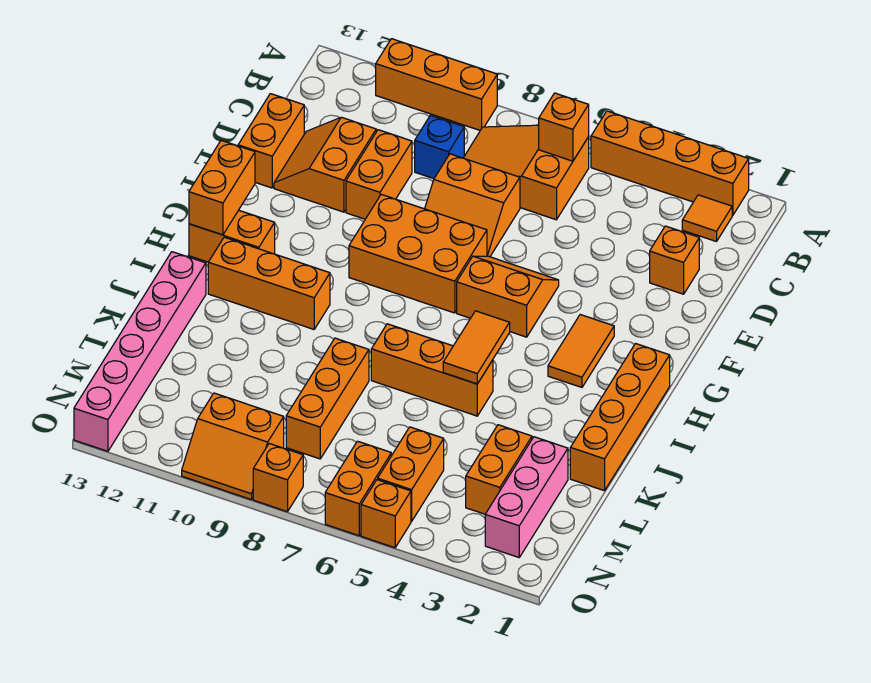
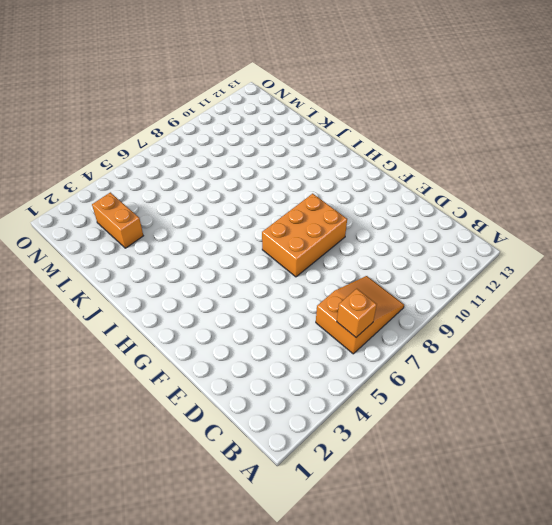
none -> orange brick A2:A5 level 1
none -> orange brick A9:A11 level 1
none -> orange tile B2 level 1

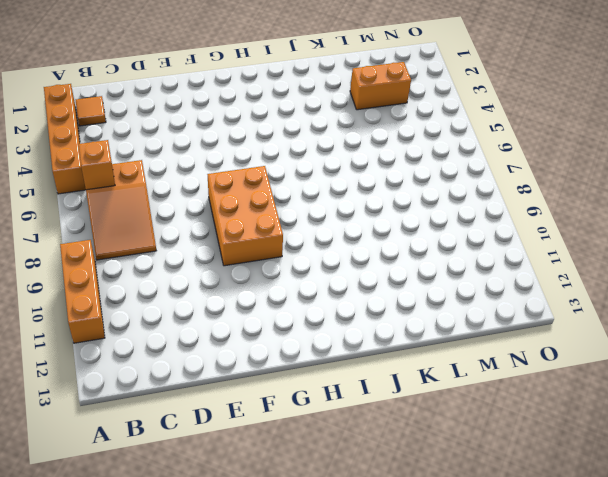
none -> blue brick C9 level 1
none -> orange brick D2 level 1
none -> orange slope D7:E8 level 1 top D

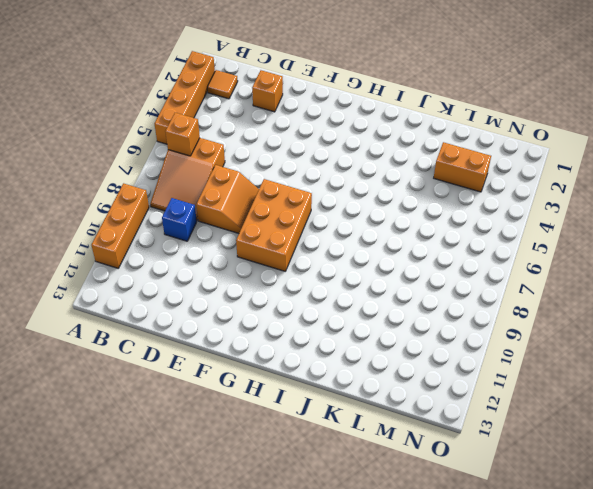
none -> orange brick D10:E10 level 1
none -> orange slope D11:E12 level 1 top 11
none -> orange brick D13:E13 level 1

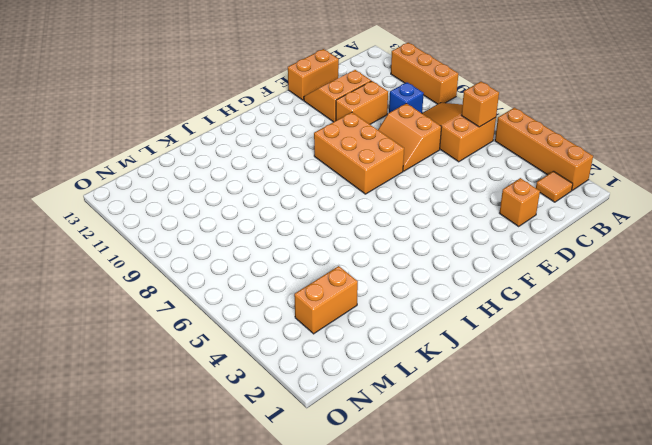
none -> orange slope F5:G6 level 1 top G
none -> orange tile G3:H3 level 1
none -> orange brick H1:K1 level 1

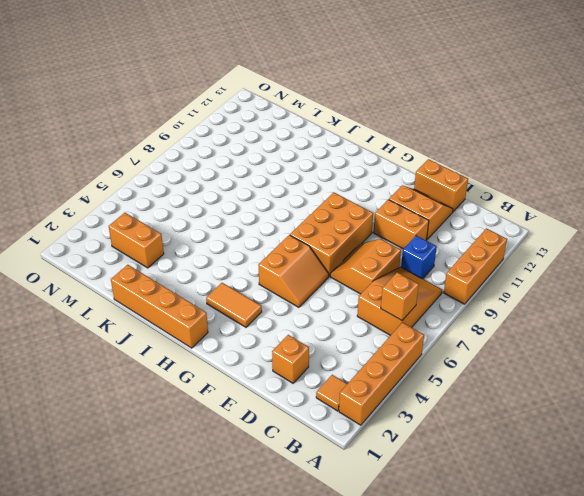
none -> orange brick H12:H13 level 1
none -> orange brick I10:I12 level 1
none -> orange brick J5:J7 level 1

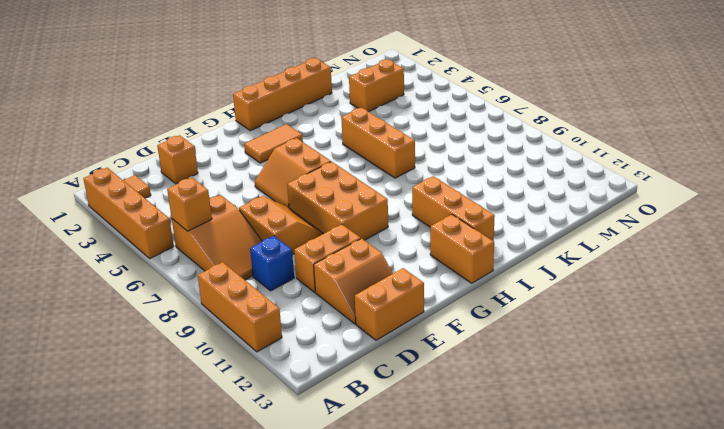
none -> pink brick J13:O13 level 1
none -> orange brick K8:M8 level 1
none -> pink brick L2:N2 level 1

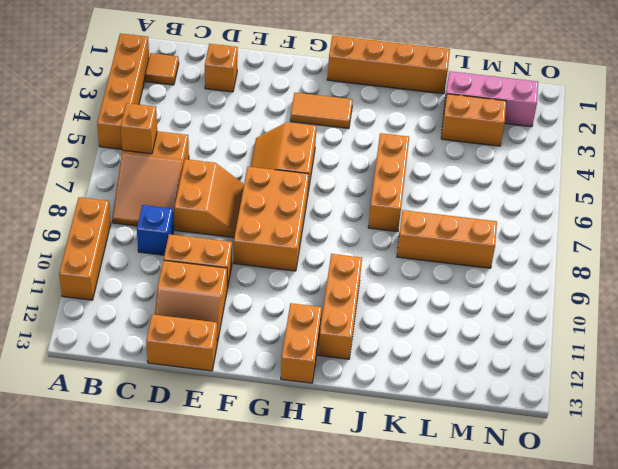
none -> pink brick J13:O13 level 1
none -> orange brick M5:N5 level 1
none -> orange brick N6:O6 level 1

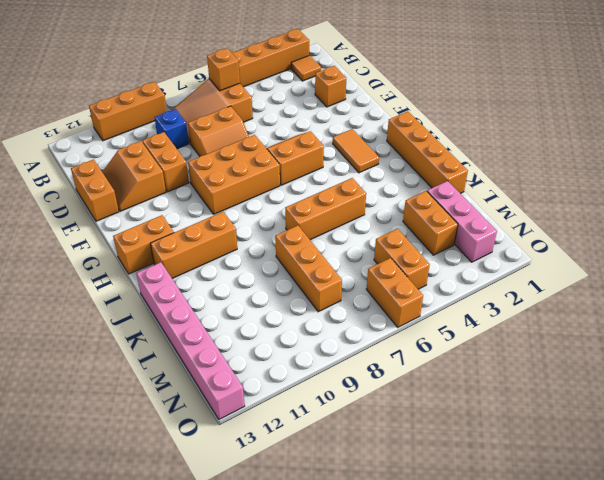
none -> orange slope N9:O10 level 1 top N
none -> orange brick O5 level 1
none -> orange brick O8 level 1

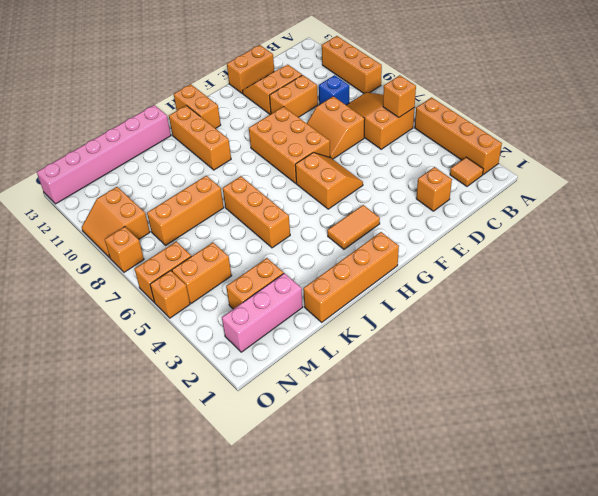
none -> orange brick G13:H13 level 2
none -> orange tile I5:J5 level 2

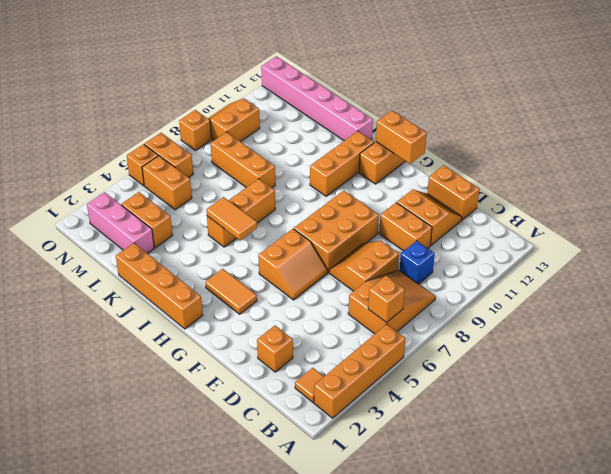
none -> orange brick A9:A11 level 1

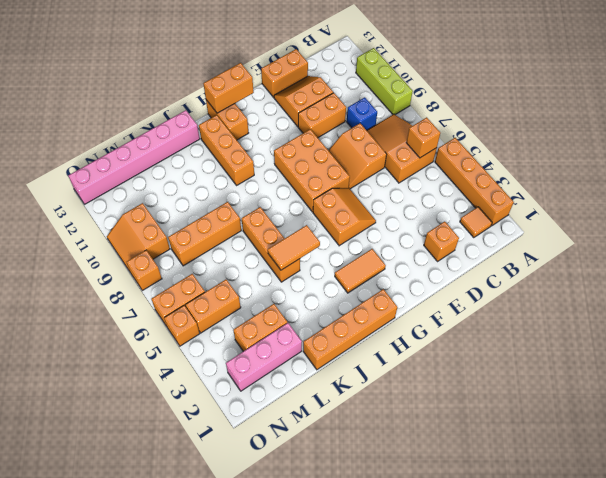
lime brick A9:A11 level 1 -> orange brick A9:A11 level 1

